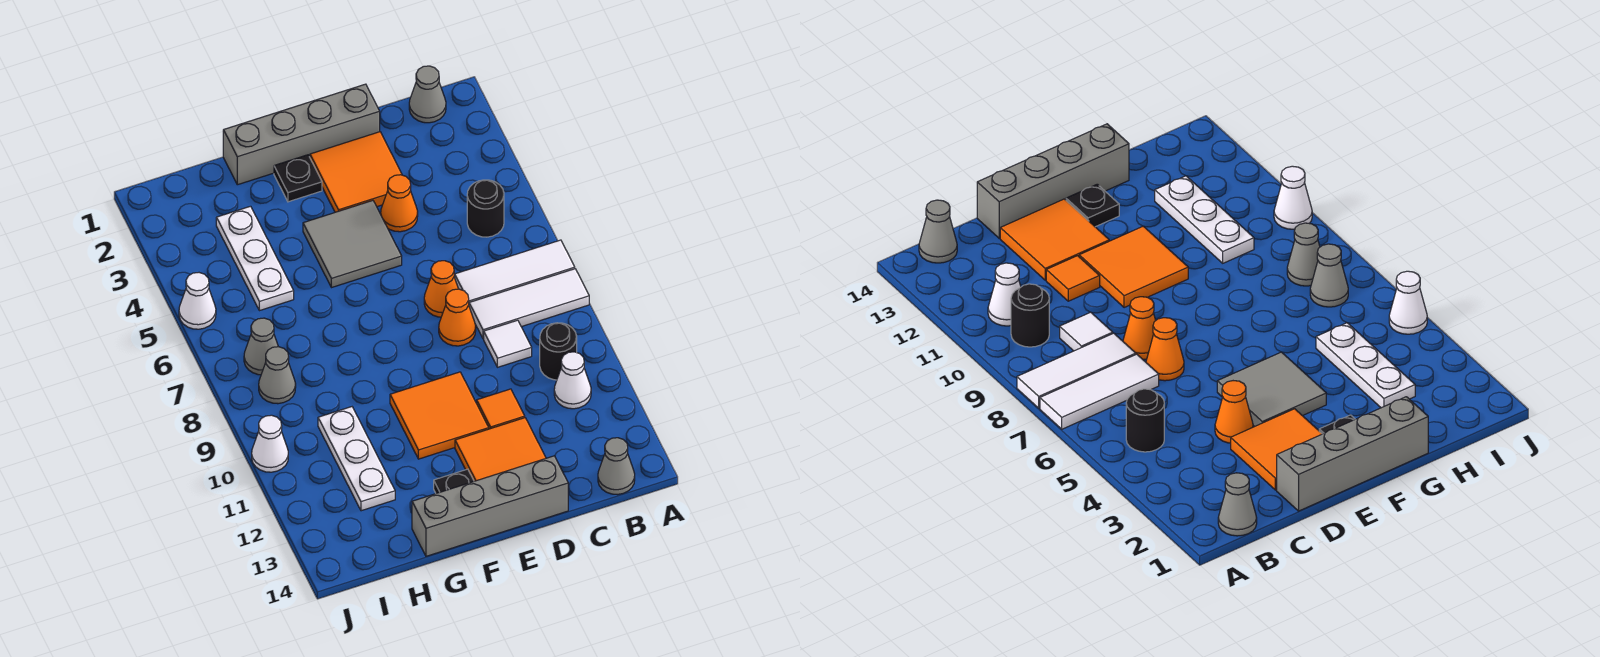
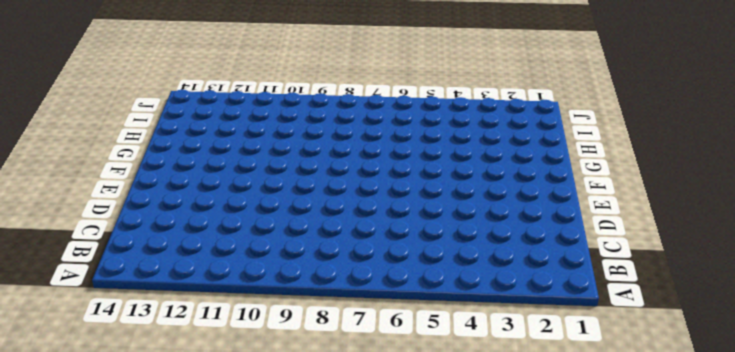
none -> white tile A7:C7 level 1
none -> white tile A8:C8 level 1
none -> grey cone B1 level 1

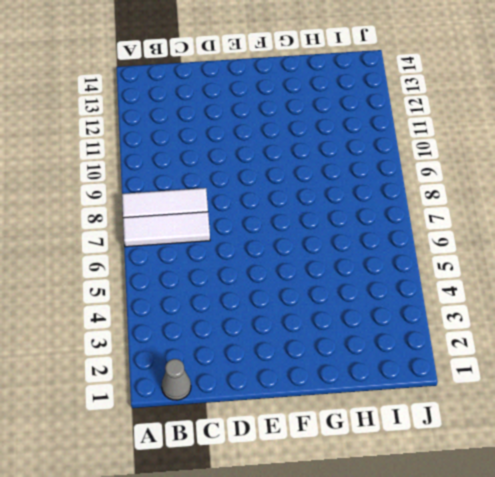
none -> black round brick B5 level 1
none -> black round brick B10 level 1
none -> white cone B11 level 1

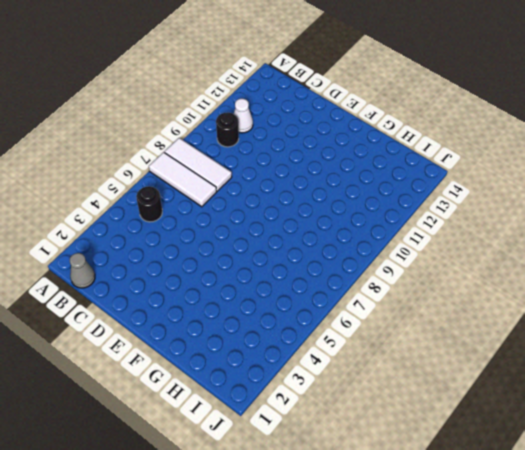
none -> grey cone B14 level 1
none -> white tile C9 level 1
none -> grey brick D1:G1 level 1

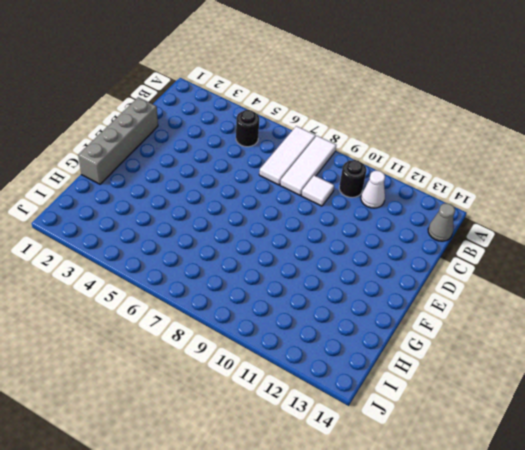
none -> grey cone B1 level 1
none -> orange tile D2:E3 level 1
none -> orange cone D4 level 1

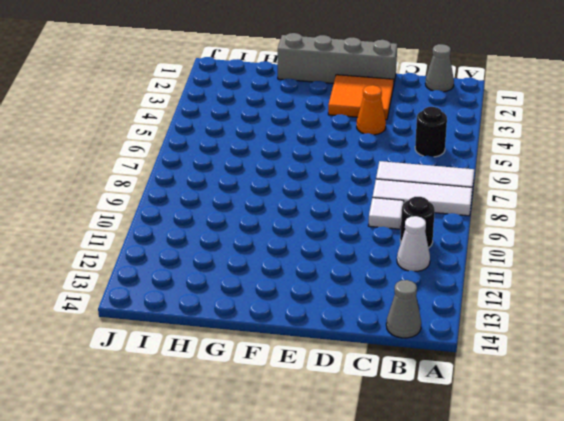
none -> orange cone D7 level 1
none -> orange cone D8 level 1
none -> orange tile D11 level 1

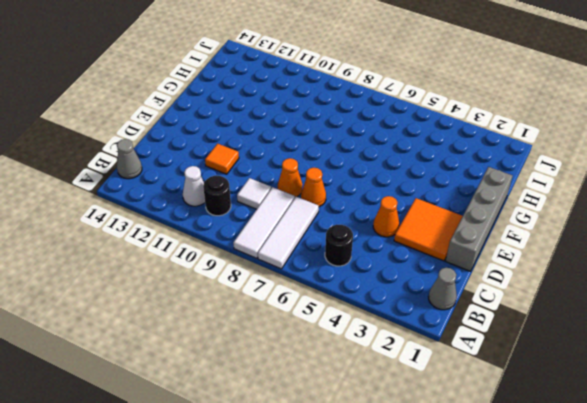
none -> orange tile D12:E13 level 1
none -> grey brick D14:G14 level 1
none -> grey tile E4:F5 level 1

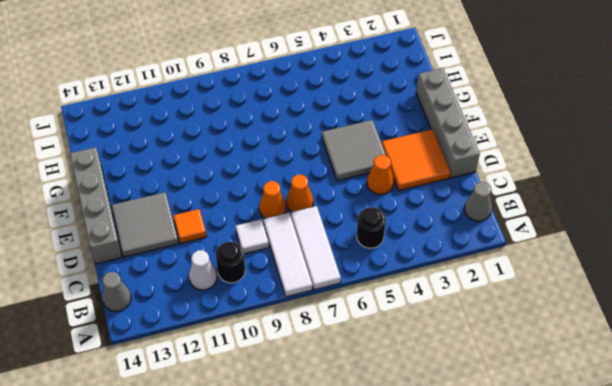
grey tile D12:E13 level 1 -> orange tile D12:E13 level 1
none -> orange tile E10:F11 level 1
none -> black plate F2 level 1
none -> black plate F13 level 1

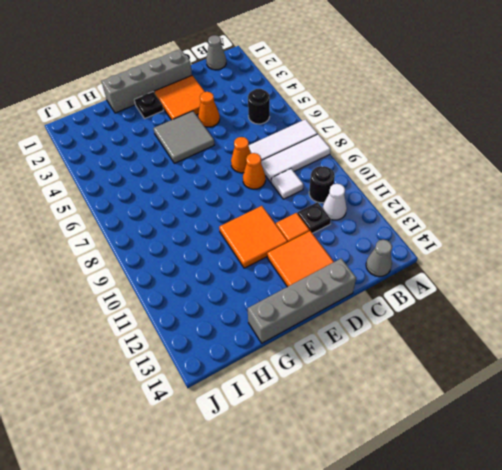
black plate C11 level 1 -> black plate F13 level 1
none -> white plate H3:H5 level 1
none -> white plate H10:H12 level 1
none -> grey cone I7 level 1

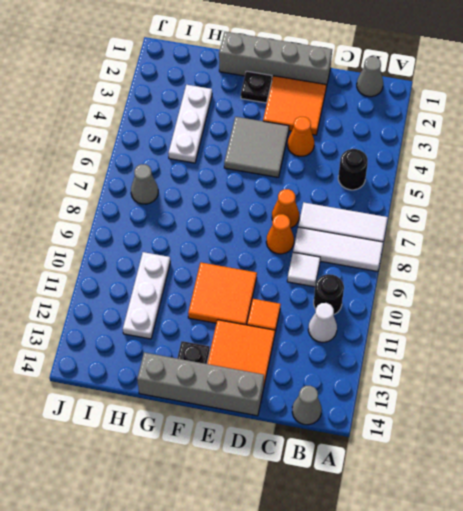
none -> grey cone I8 level 1
none -> white cone J5 level 1
none -> white cone J10 level 1

